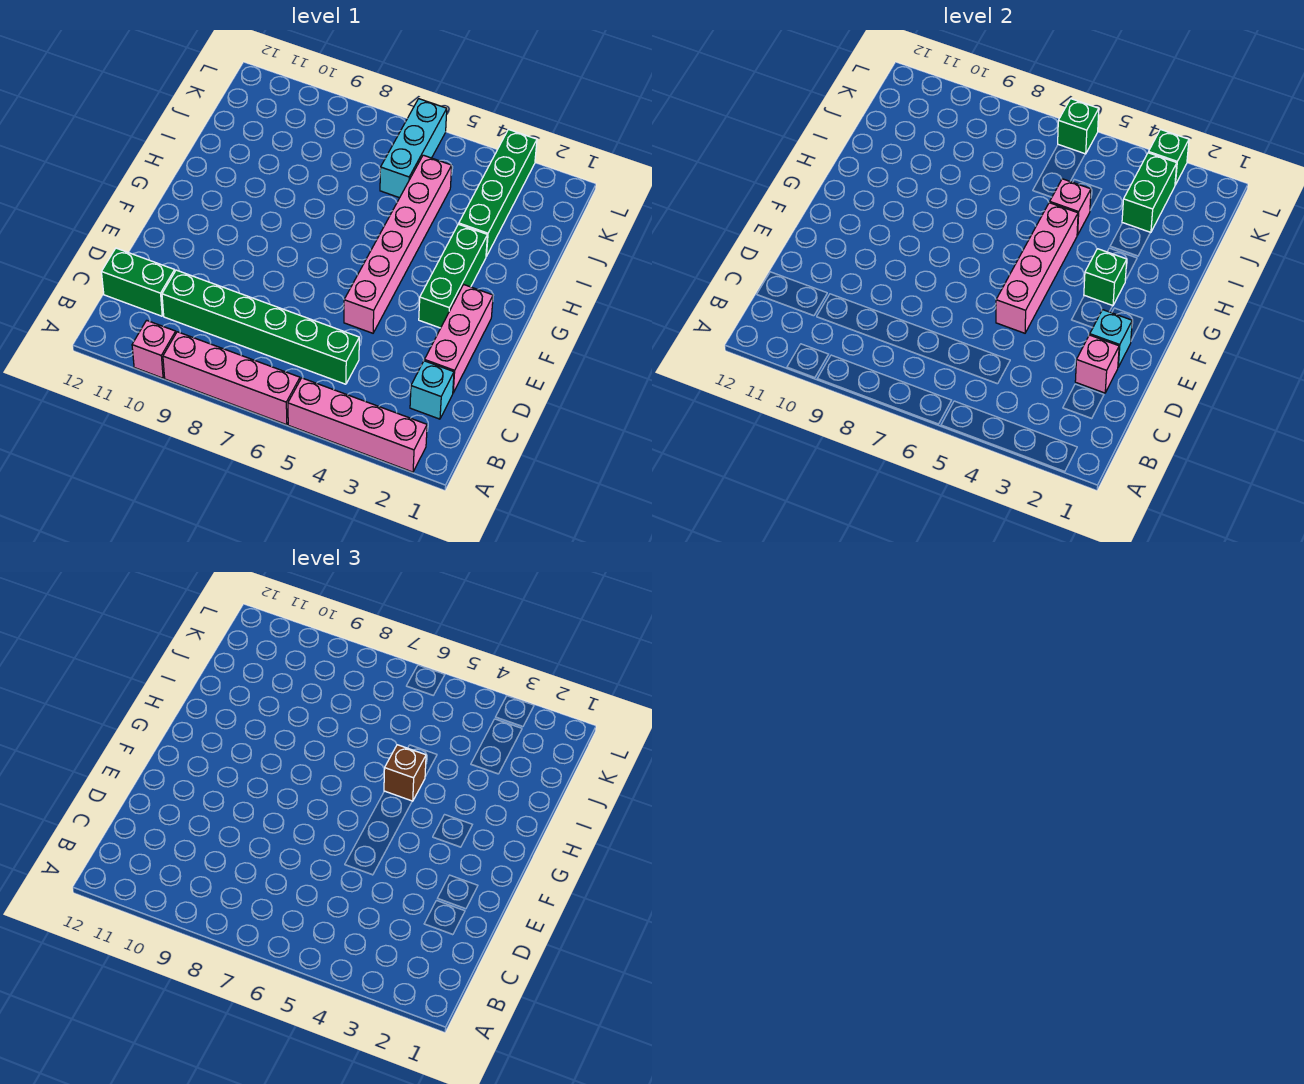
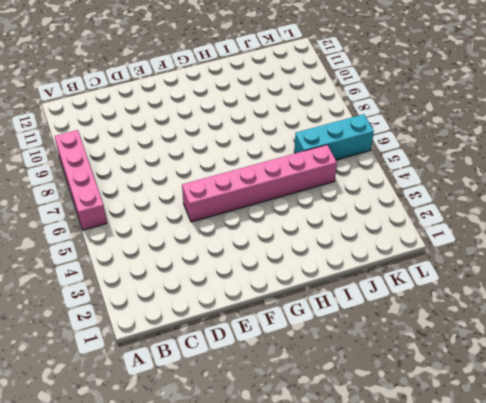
none -> pink brick A2:A5 level 1
none -> pink brick A10 level 1
none -> cyan brick C2 level 1

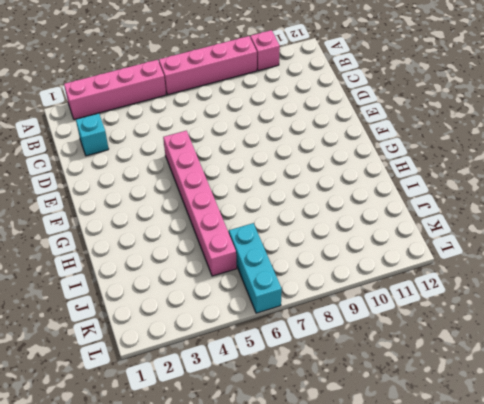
none -> green brick C5:C10 level 1
none -> green brick C11:C12 level 1
none -> pink brick D2:F2 level 1

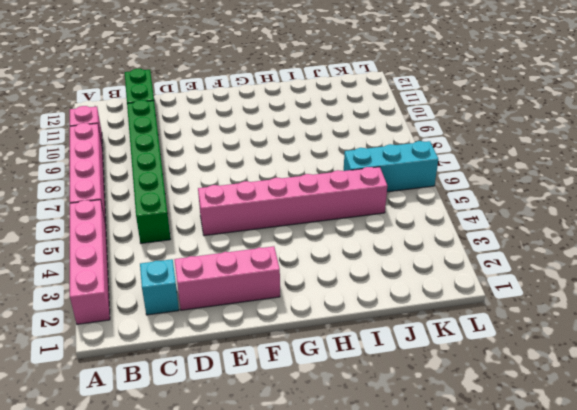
none -> green brick F3:H3 level 1
none -> green brick I3:L3 level 1
none -> pink brick D2 level 2

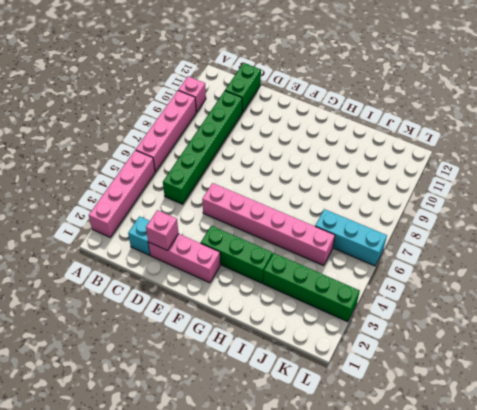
none -> cyan brick E2 level 2
none -> pink brick E5:H5 level 2
none -> green brick G3 level 2

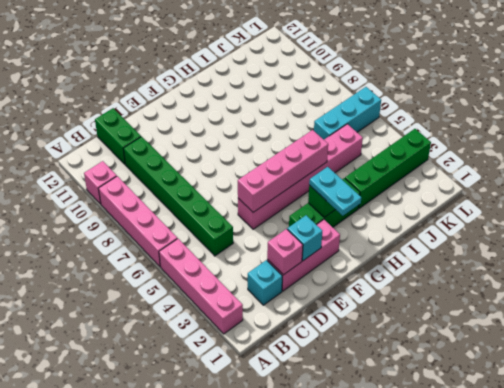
cyan plate G2:G3 level 3 -> none
none -> pink brick I5 level 2
none -> green brick J3:K3 level 2
none -> green brick L3 level 2

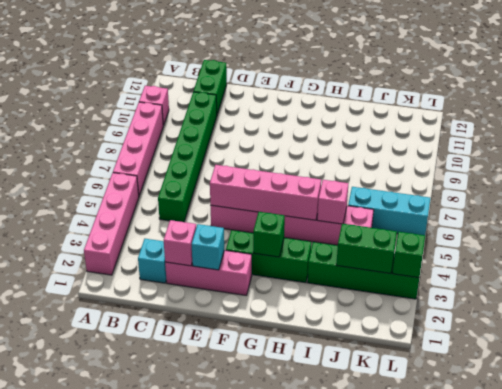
none -> green brick L6 level 2
none -> brown brick H5 level 3

